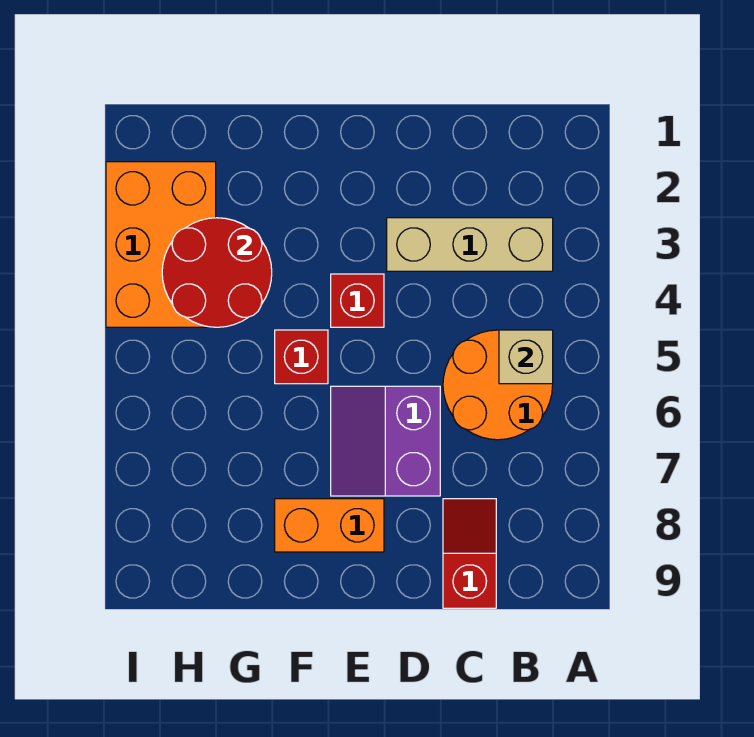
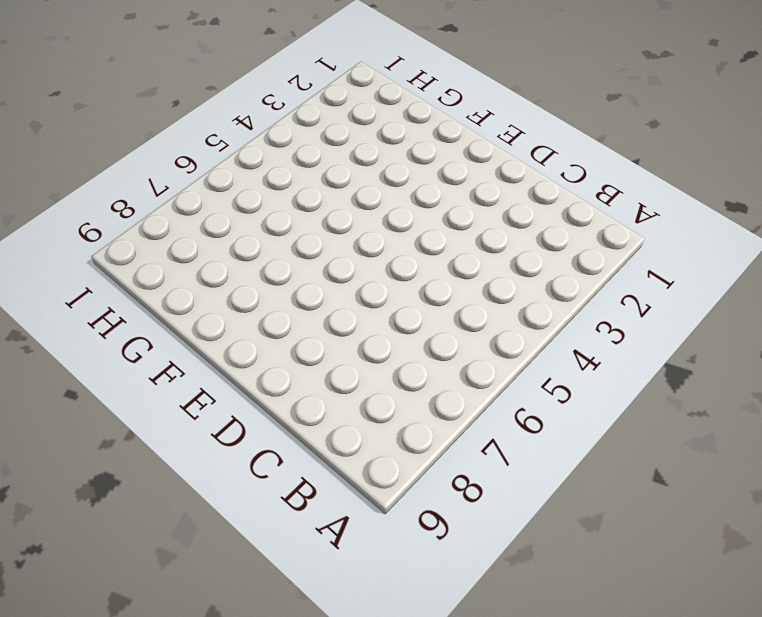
none -> tan brick B3:D3 level 1
none -> orange round brick B5:C6 level 1

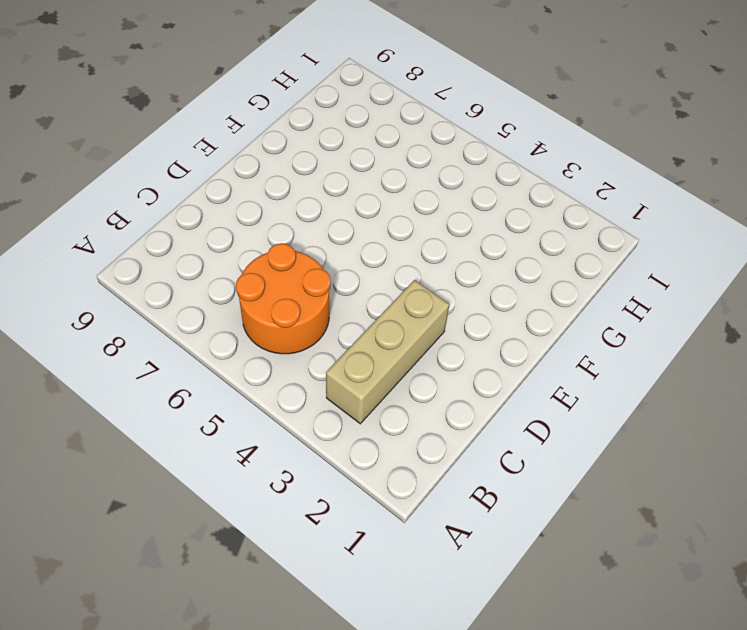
none -> red slope C8:C9 level 1 top 9
none -> purple slope D6:E7 level 1 top D

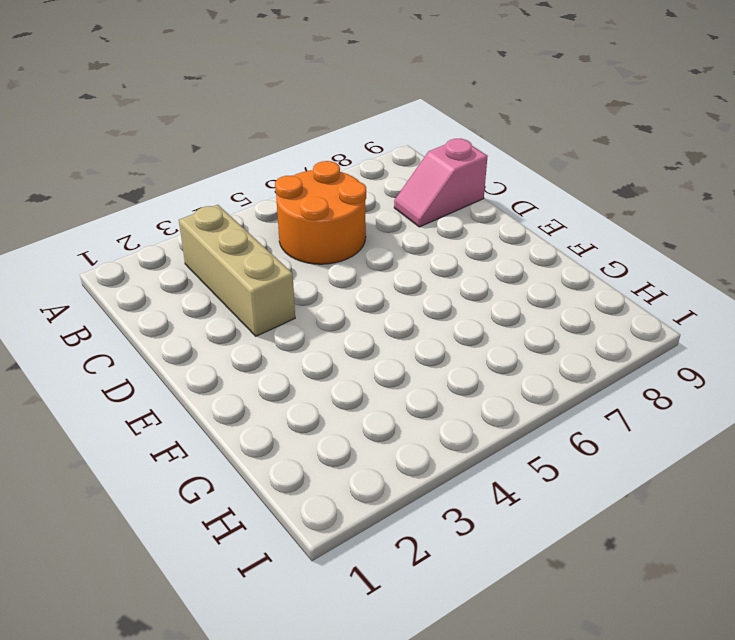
pink slope C8:C9 level 1 top 9 -> red slope C8:C9 level 1 top 9
none -> purple slope D6:E7 level 1 top D
none -> red brick E4 level 1

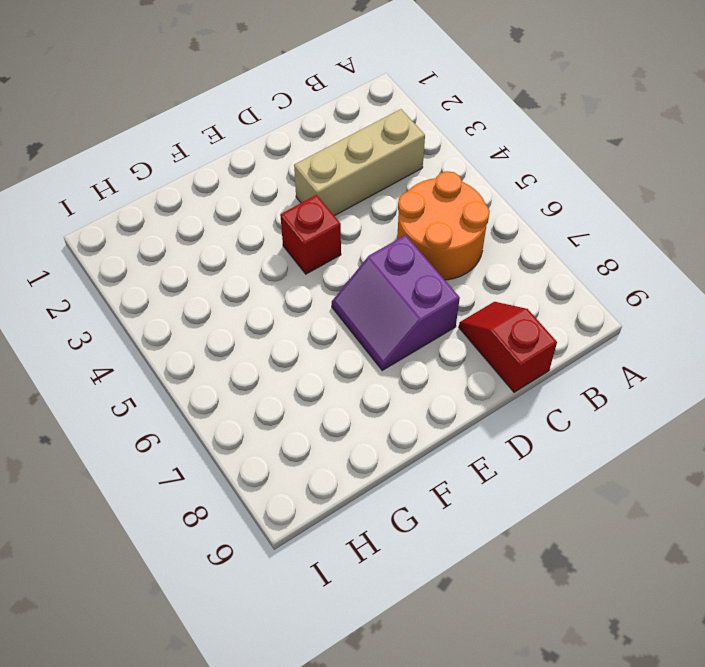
none -> orange brick E8:F8 level 1
none -> red brick F5 level 1

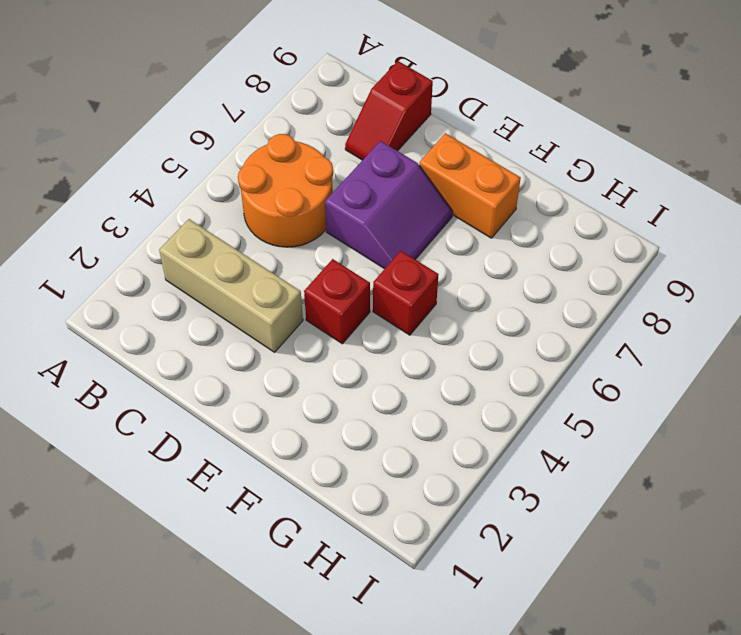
none -> orange brick H2:I4 level 1
none -> tan brick B5 level 2

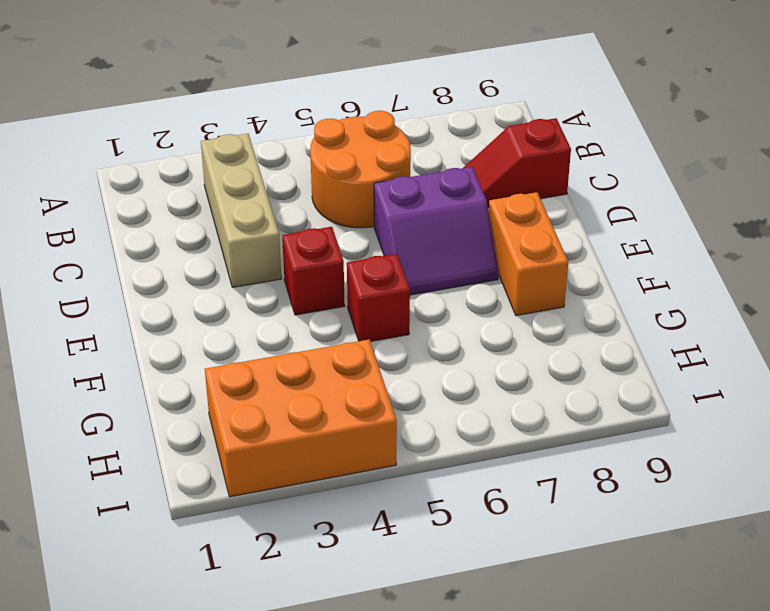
none -> tan brick B5 level 2
none -> red round brick G3:H4 level 2

